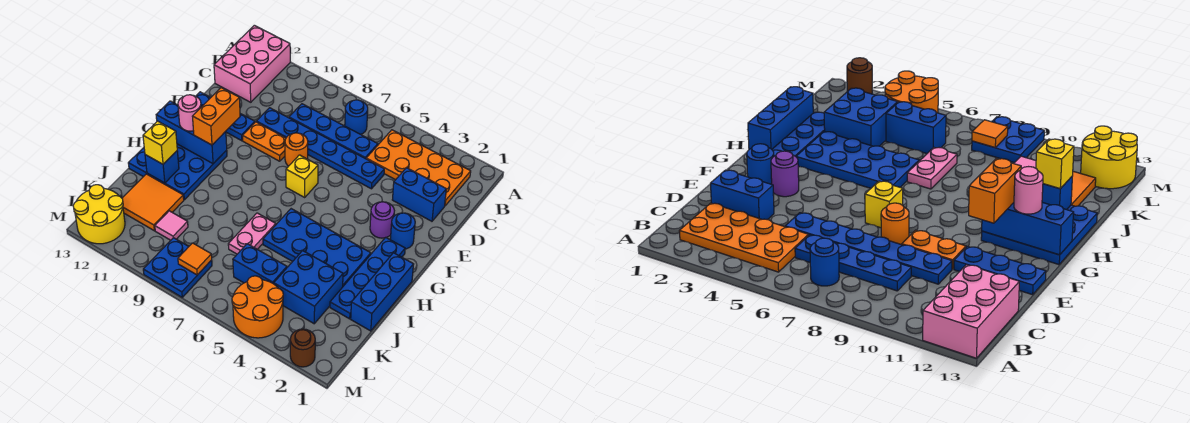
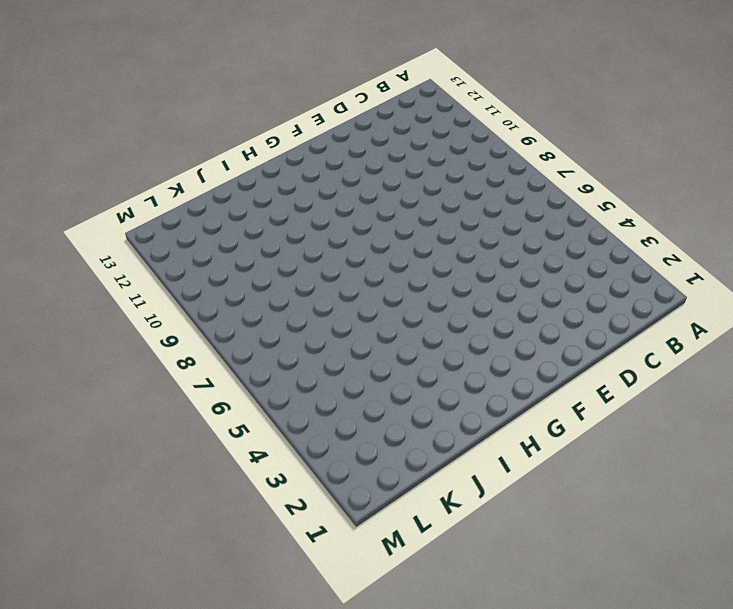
none -> pink brick A12:C13 level 1
none -> orange plate B2:C5 level 1
none -> blue round brick B7 level 1
none -> blue plate C6:C9 level 1

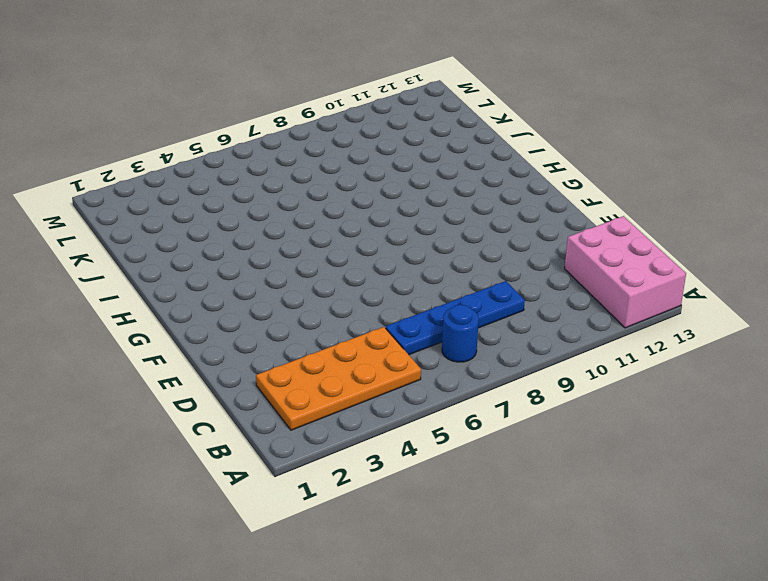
none -> blue brick D2:D3 level 1
none -> blue plate D5:D10 level 1
none -> orange round brick E8 level 1
none -> orange plate E9:E10 level 1

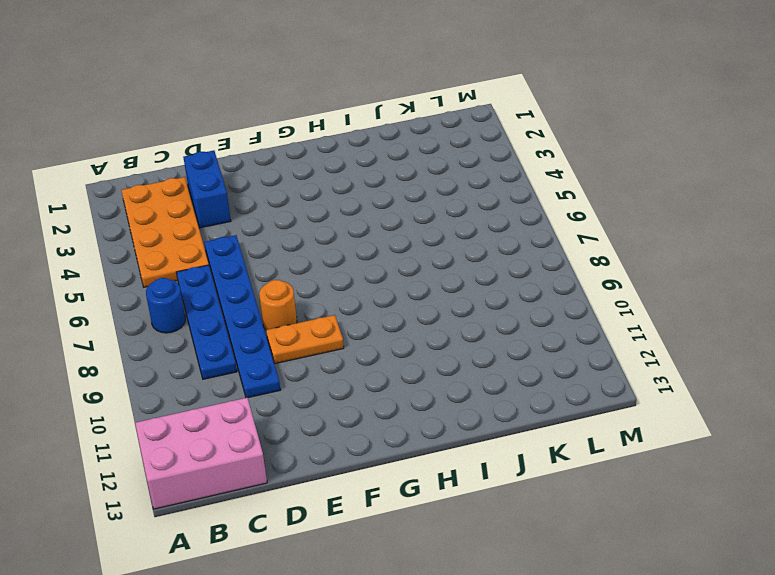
orange plate E9:F9 level 1 -> orange plate E9:E10 level 1
none -> blue plate E11:E13 level 1
none -> blue round brick F2 level 1
none -> purple round brick F3 level 1
none -> yellow brick F7 level 1

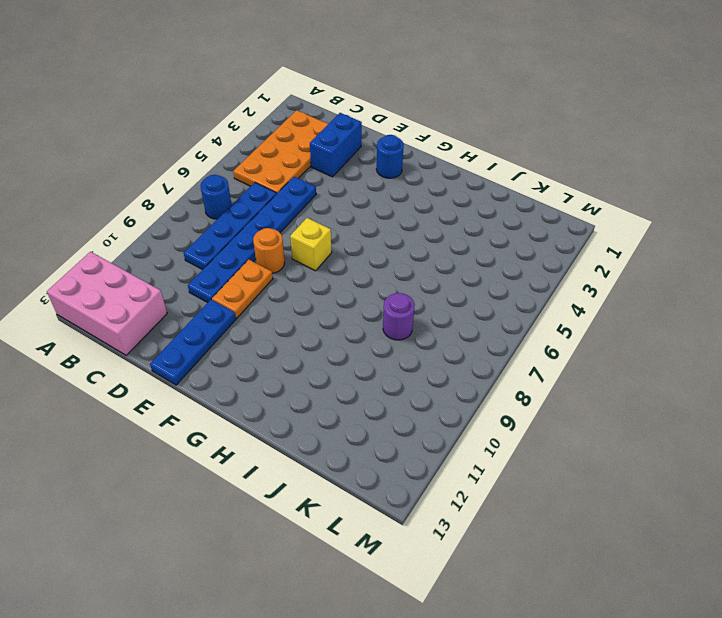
purple round brick J8 level 1 -> purple round brick F3 level 1
none -> blue plate G2:J2 level 1
none -> blue plate G11:I13 level 1
none -> blue brick H1:J1 level 1
none -> blue plate H3:I6 level 1

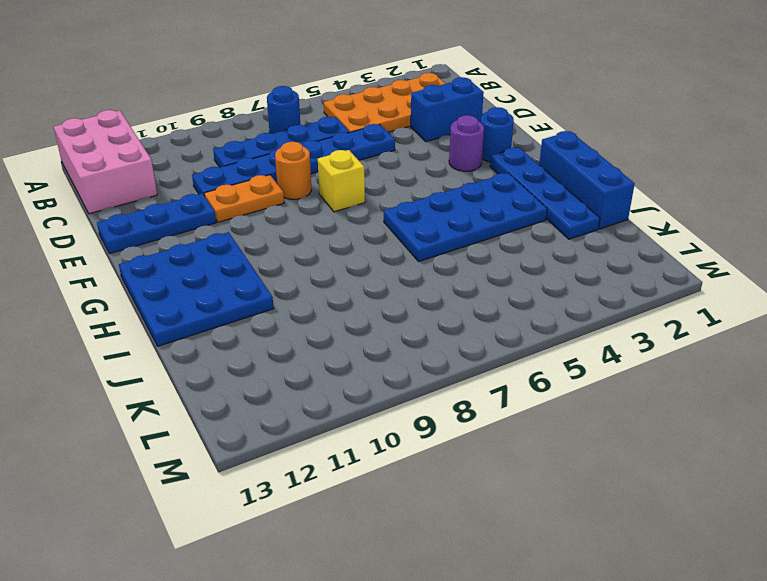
none -> pink plate I7:J7 level 1
none -> blue brick J3:K4 level 1
none -> orange tile J11:K12 level 1
none -> blue brick K5:K6 level 1

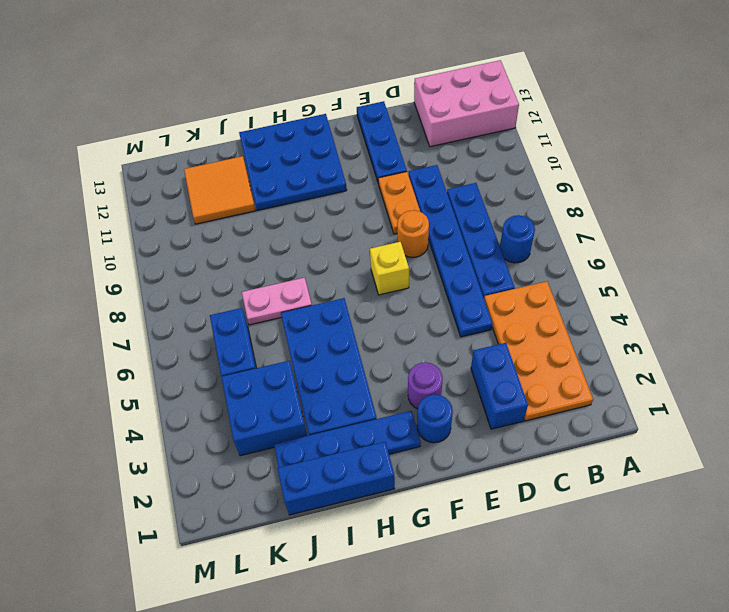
none -> pink tile K10 level 1
none -> orange round brick L4:M5 level 1
none -> blue plate L8:M9 level 1
none -> yellow round brick L12:M13 level 1

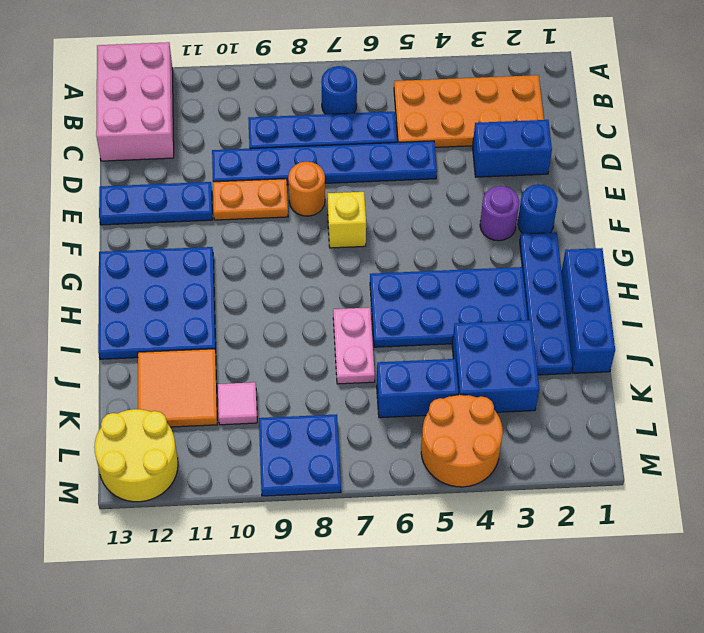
none -> brown round brick M2 level 1
none -> blue brick G11:G13 level 2
none -> blue brick I12 level 2
none -> orange tile L8 level 2

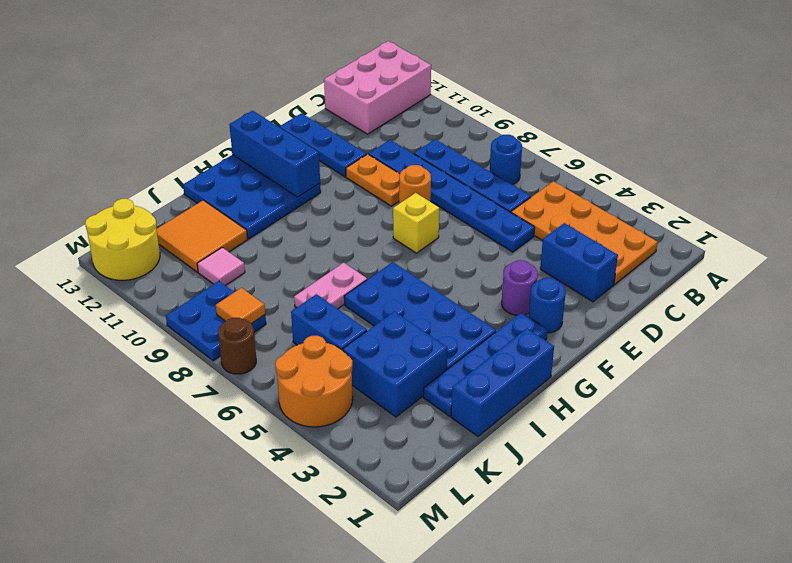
brown round brick M7 level 1 -> brown round brick M2 level 1
none -> blue brick I12 level 2
none -> orange brick F11:G11 level 3
none -> pink round brick G12 level 3
none -> yellow brick I12 level 3

